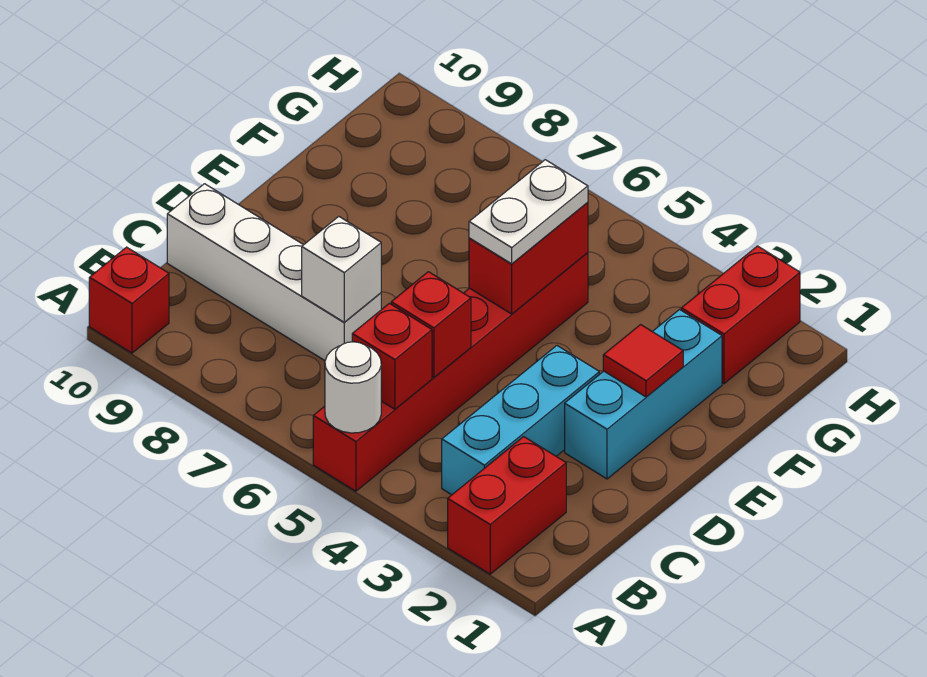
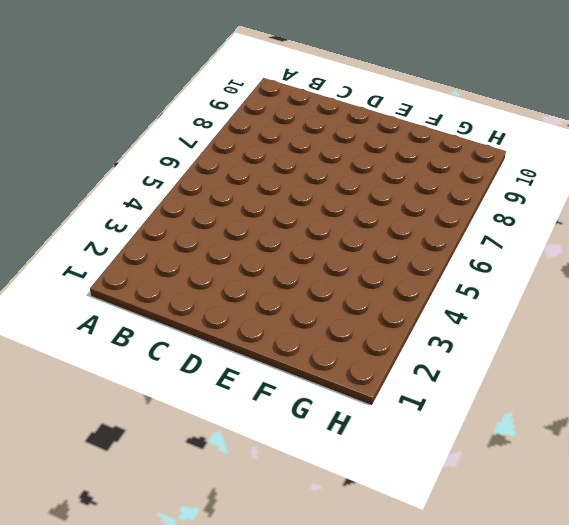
none -> red brick A2:B2 level 1
none -> red brick A5:F5 level 1
none -> red brick A10 level 1

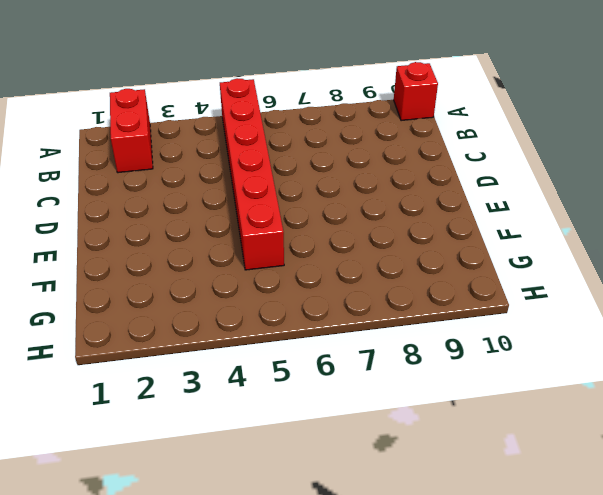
none -> cyan brick B3:D3 level 1
none -> white brick C7:C10 level 1
none -> cyan brick D2:F2 level 1

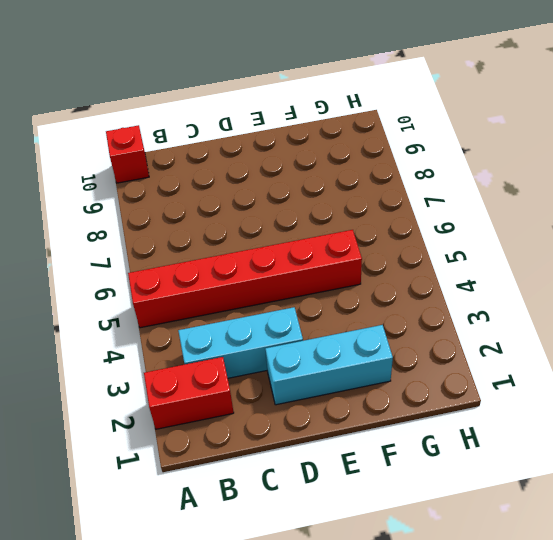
none -> white brick C7:C10 level 1
none -> red brick G2:H2 level 1
none -> white round brick A5 level 2

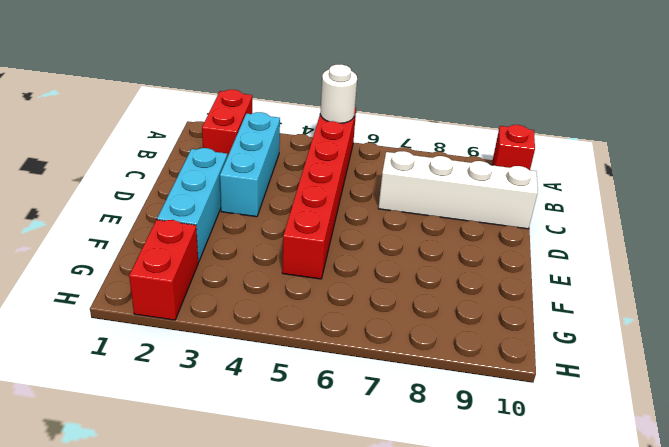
none -> red brick B5 level 2
none -> red brick C5 level 2
none -> white brick C7 level 2

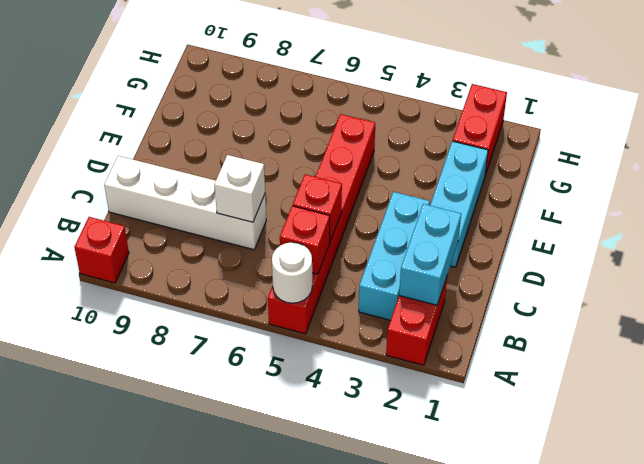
cyan brick B2:C2 level 2 -> none
none -> red tile E2 level 2
none -> red brick E5:F5 level 2
none -> white plate E5:F5 level 3

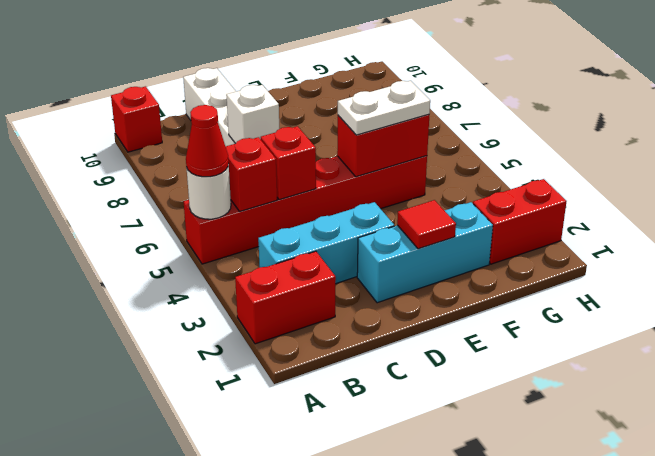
red cone A5 level 3 -> none

